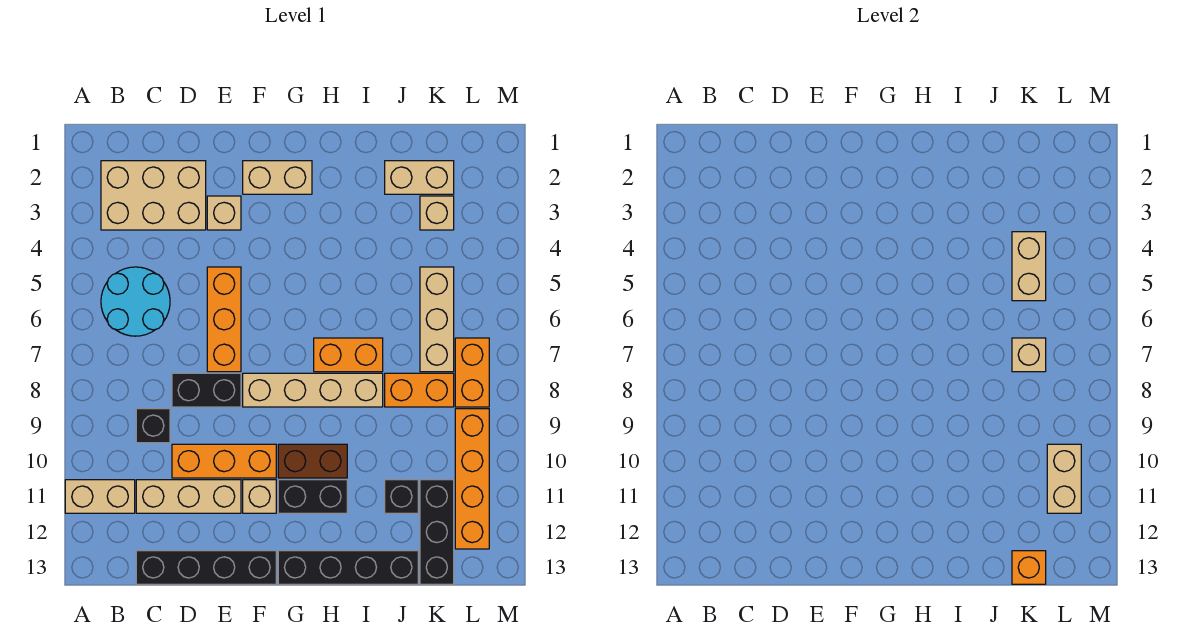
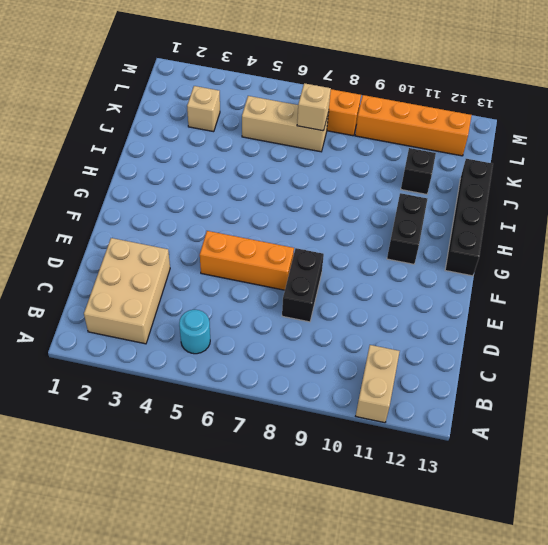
cyan round brick B5 level 1 -> cyan round brick B5:C6 level 1
none -> black brick C9 level 1
none -> tan brick C11:E11 level 1
none -> black brick C13:F13 level 1

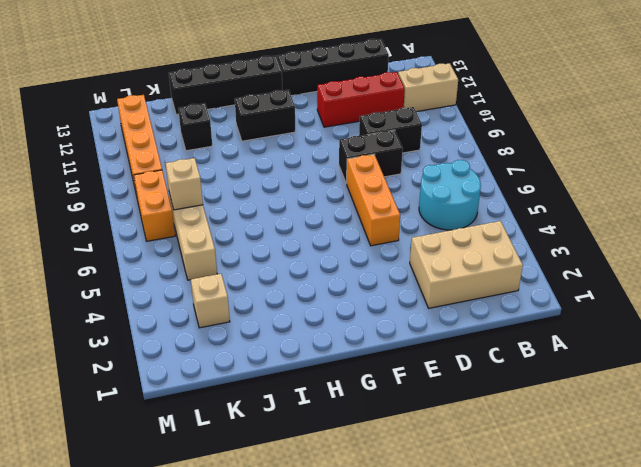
black brick C9:D9 level 1 -> black brick C9 level 1
red brick C11:E11 level 1 -> tan brick C11:E11 level 1
none -> orange brick D10:F10 level 1
none -> tan brick E3 level 1
none -> tan brick F2:G2 level 1

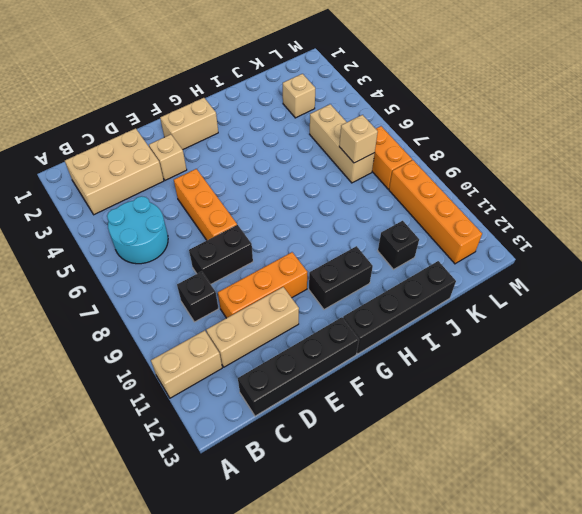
none -> tan brick F8:I8 level 1
none -> tan brick F11 level 1
none -> brown brick G10:H10 level 1

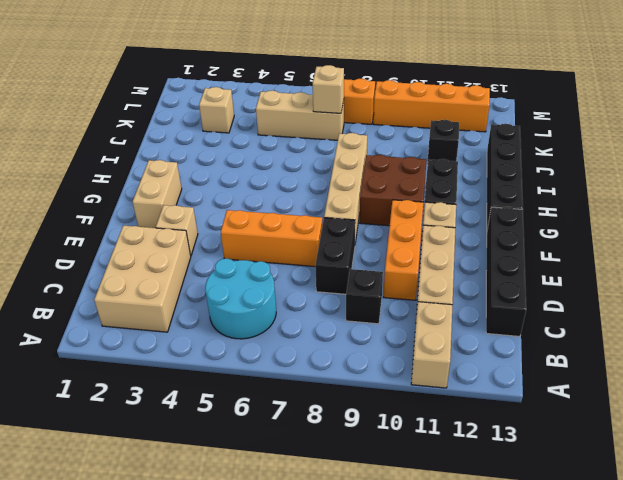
brown brick G9:H10 level 1 -> brown brick G10:H10 level 1
none -> orange brick H7:I7 level 1
none -> tan brick J2:K2 level 1
none -> orange brick J8:K8 level 1

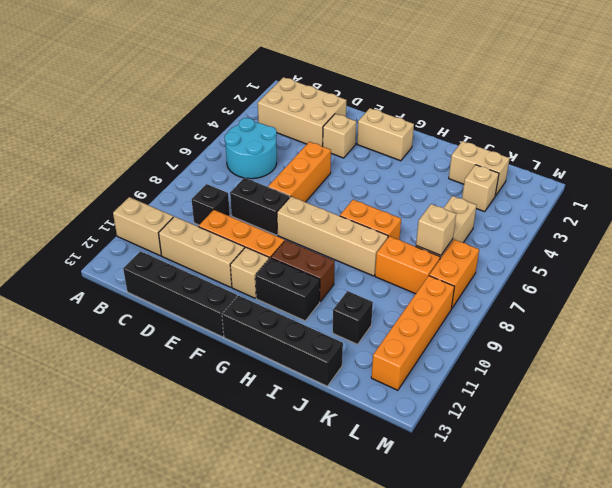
none -> black brick K11:K13 level 1
none -> tan brick K4:K5 level 2
none -> orange brick K13 level 2

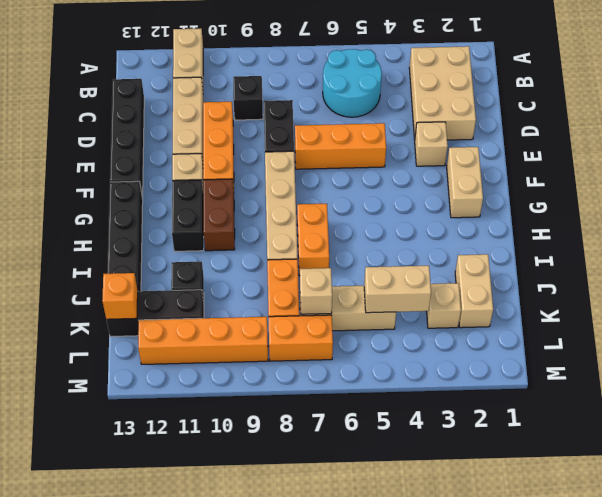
none -> tan brick L10:L11 level 2

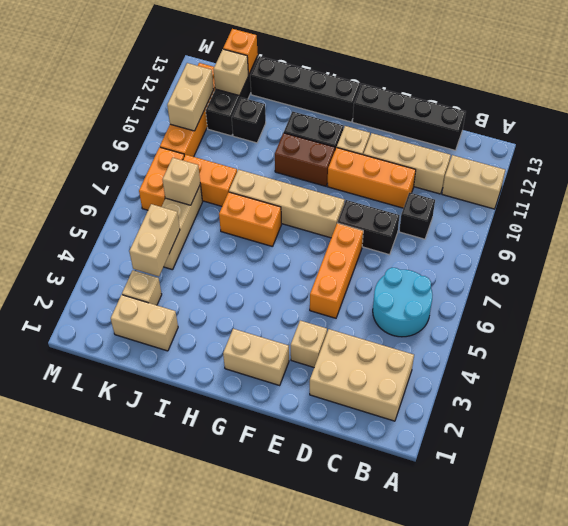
tan brick K12 level 2 -> none

